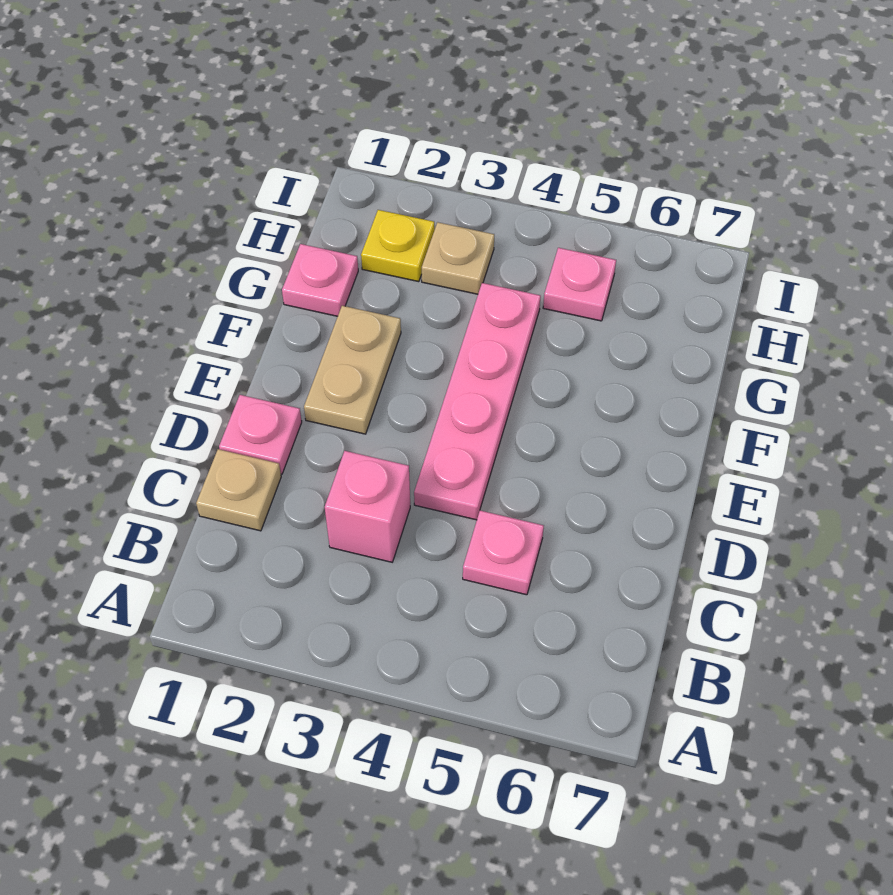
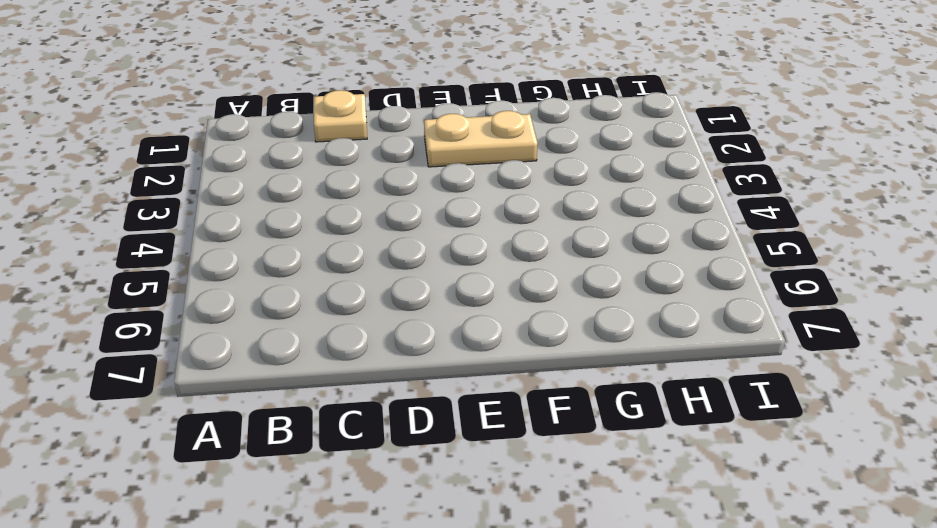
none -> pink brick C3 level 1
none -> pink plate C5 level 1

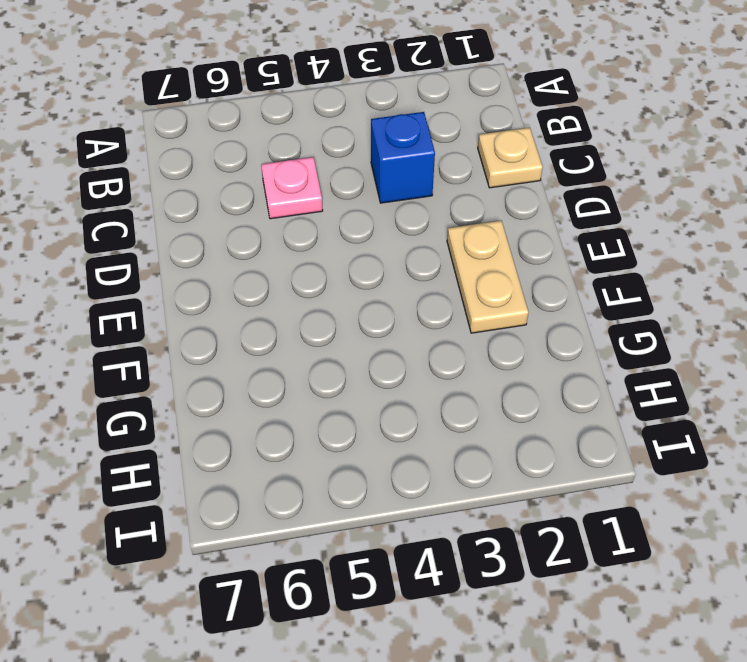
blue brick C3 level 1 -> pink brick C3 level 1
none -> pink plate D1 level 1
none -> pink plate D4:G4 level 1

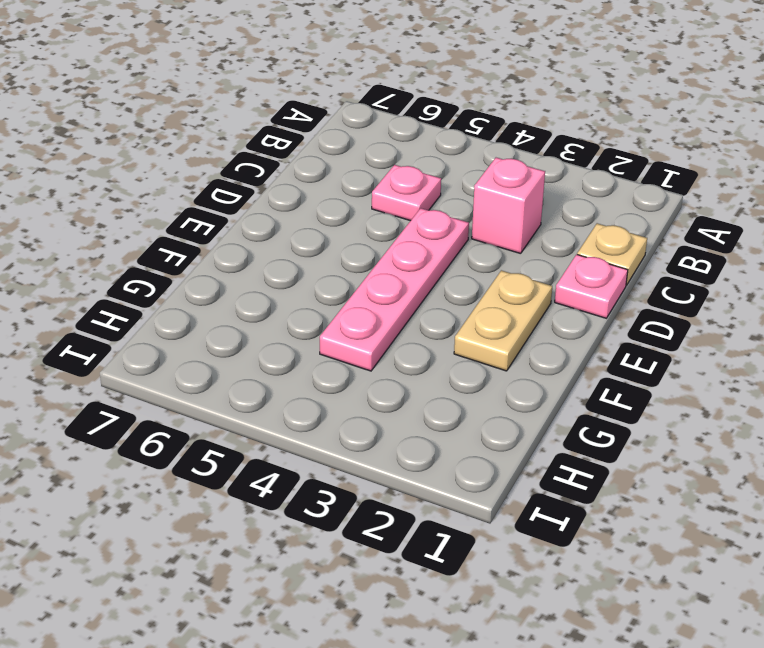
none -> pink plate G1 level 1
none -> yellow plate H2 level 1

